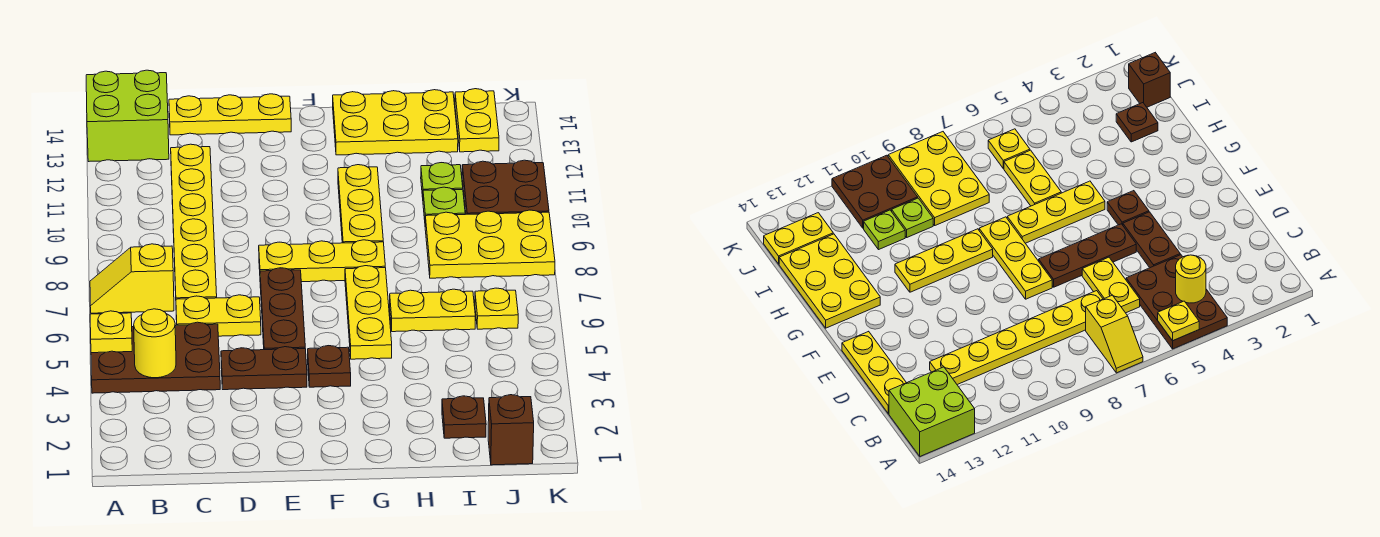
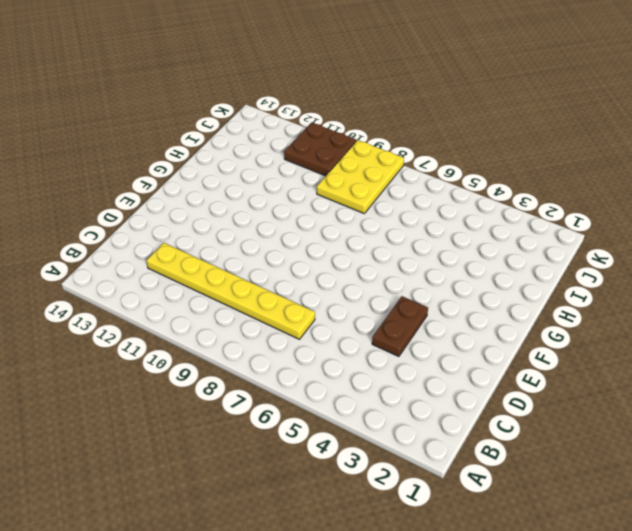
none -> brown plate A4:C5 level 1
none -> yellow slope A7:B7 level 1 top B
none -> lime brick A13:B14 level 1

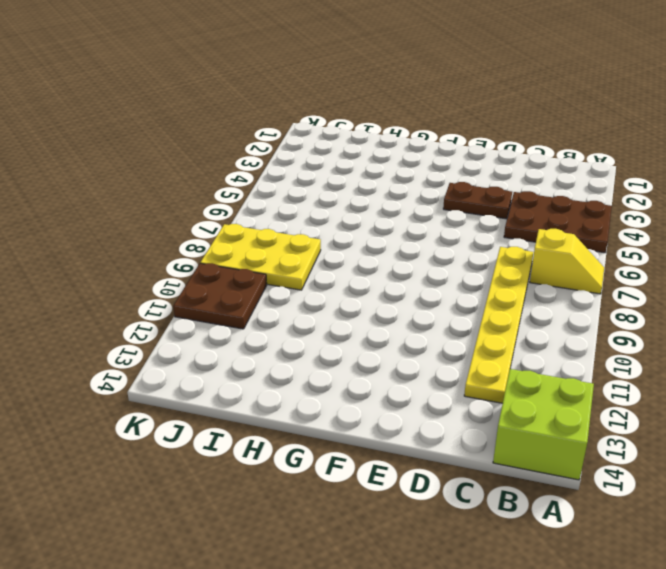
none -> yellow plate C6:D6 level 1
none -> yellow plate C14:E14 level 1
none -> brown plate E5:E7 level 1

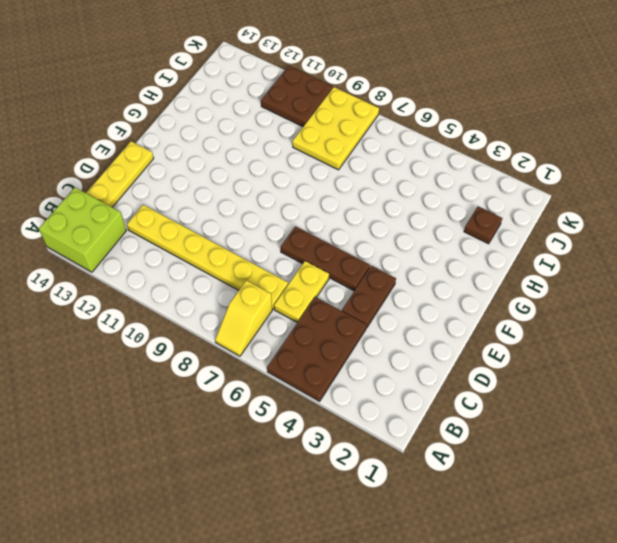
none -> yellow plate E8:G8 level 1
none -> brown plate F4 level 1
none -> yellow plate G5:G7 level 1

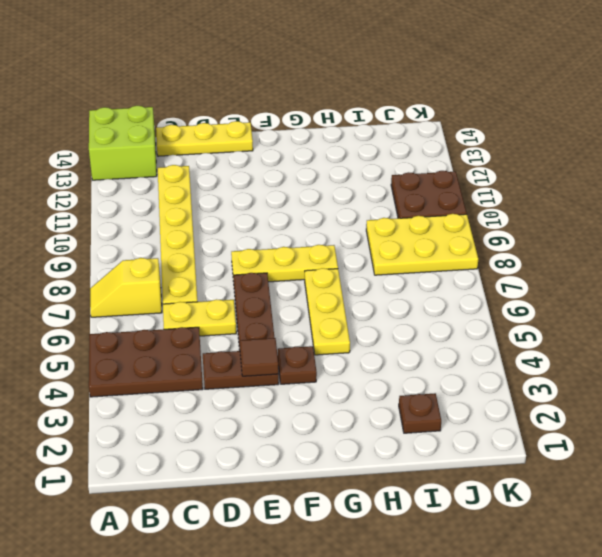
brown tile E4 level 2 -> none
none -> yellow plate G9:G11 level 1
none -> yellow plate G13:I14 level 1
none -> yellow plate H6:I6 level 1

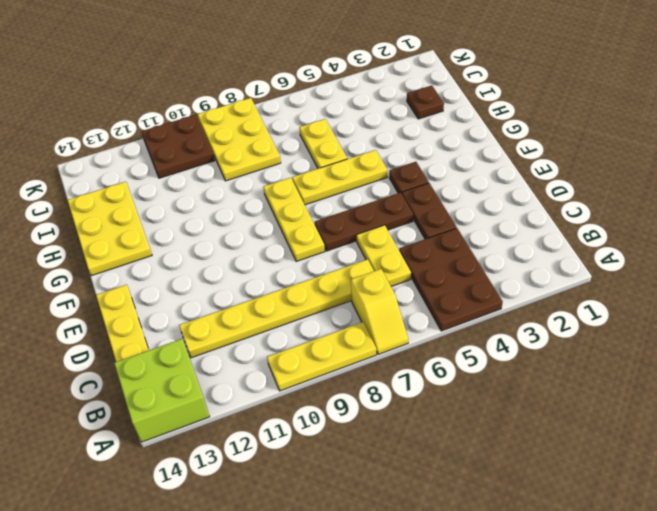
yellow plate A8:A10 level 1 -> yellow plate G9:G11 level 1
none -> lime plate I10 level 1
none -> lime plate I11 level 1
none -> brown brick J1 level 1

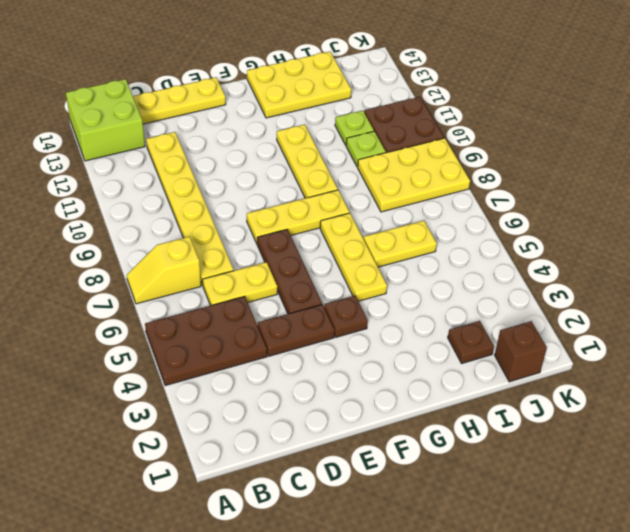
none -> yellow plate J6 level 1
none -> yellow plate J13:J14 level 1
none -> yellow plate A5 level 2

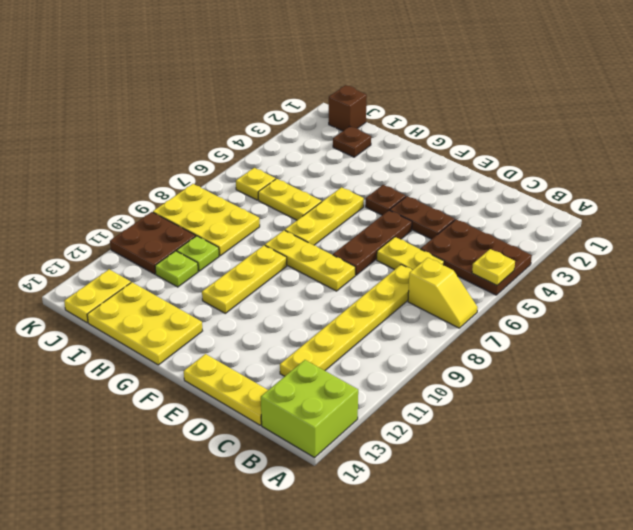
none -> yellow round brick B4 level 2

